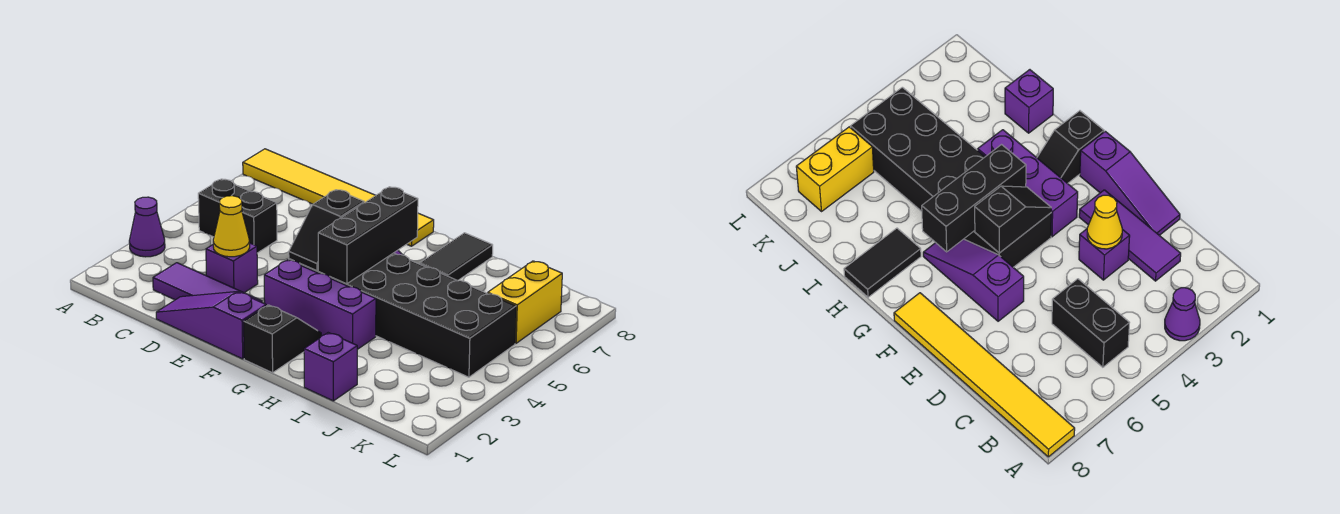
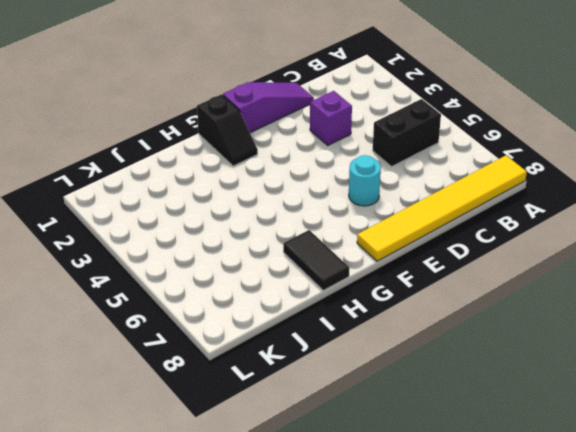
cyan round brick E6 level 1 -> purple slope E6:G6 level 1 top E
none -> purple cone A3 level 1
none -> purple tile C2:E2 level 1
none -> purple brick F3:H3 level 1

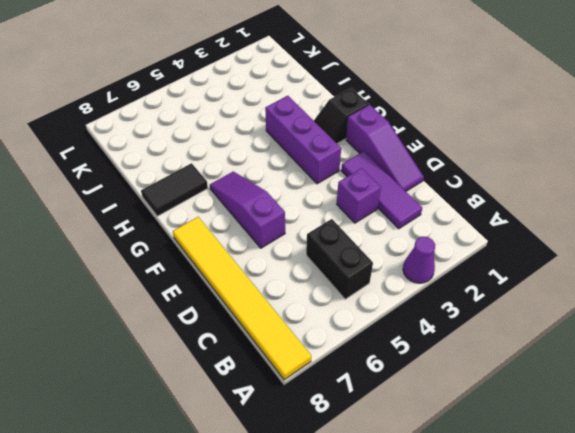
none -> black brick F4:K5 level 1
none -> purple brick I1 level 1
none -> yellow brick K6:K7 level 1

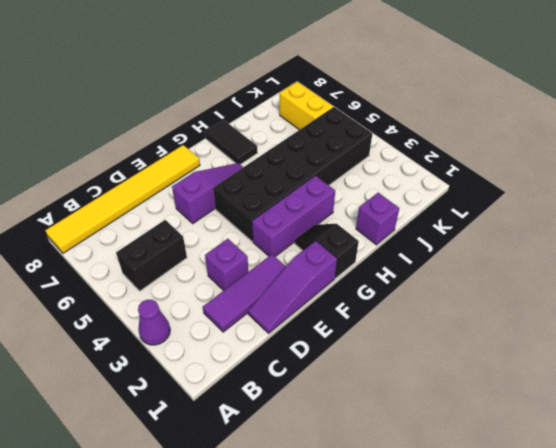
none -> yellow cone D3 level 2
none -> black slope F4:F5 level 2 top 5
none -> black brick G4:G6 level 2

